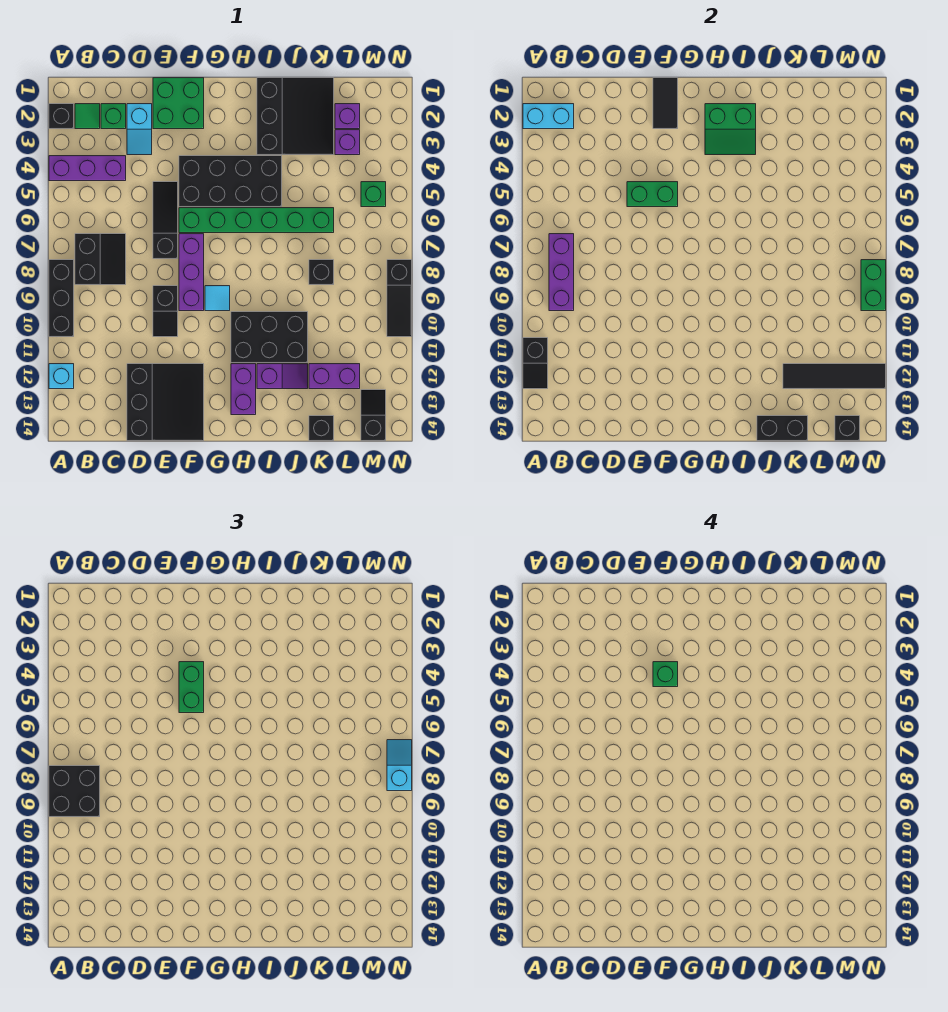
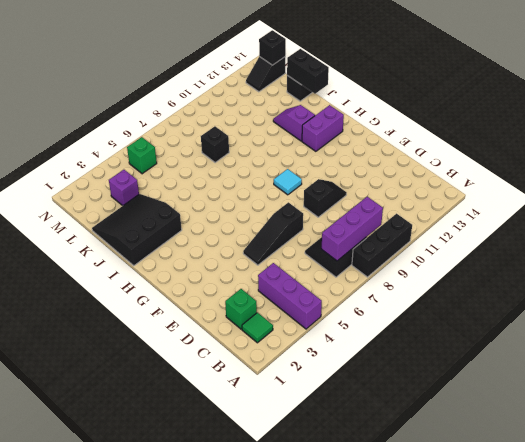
none -> black brick A2 level 1
none -> cyan brick A12 level 1
none -> cyan slope D2:D3 level 1 top 2
none -> black slope D12:F14 level 1 top D

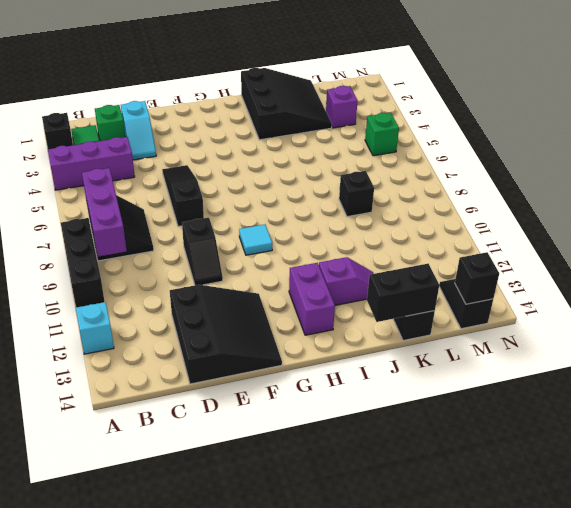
none -> green brick E1:F2 level 1
none -> black brick F4:I5 level 1
none -> green brick F6:K6 level 1
none -> purple brick F7:F9 level 1

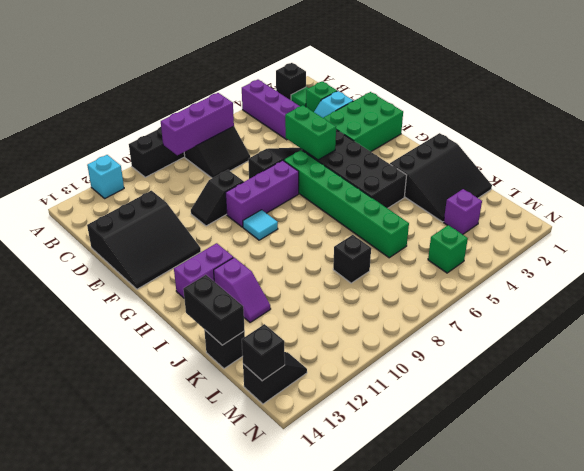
green brick E1:F3 level 1 -> green brick E1:F2 level 1
none -> black brick H10:J11 level 1
none -> purple brick K12:L12 level 1
none -> purple brick L2 level 1
none -> black slope N8:N10 level 1 top 8

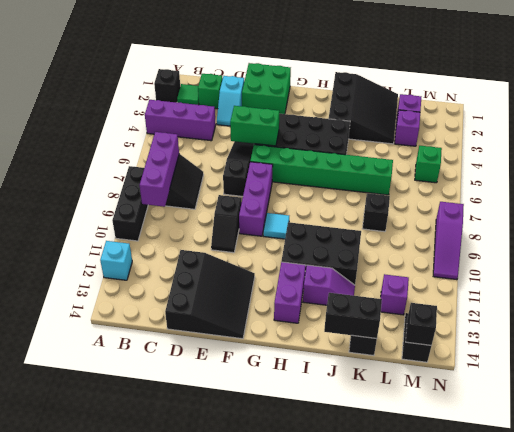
purple brick L12 level 1 -> purple brick K12:L12 level 1
purple slope N8:N10 level 1 top 8 -> black slope N8:N10 level 1 top 8
none -> cyan brick A2:B2 level 2
none -> black slope A11:A12 level 2 top 11
none -> black tile F1:F2 level 2
none -> green slope H2:I3 level 2 top 2

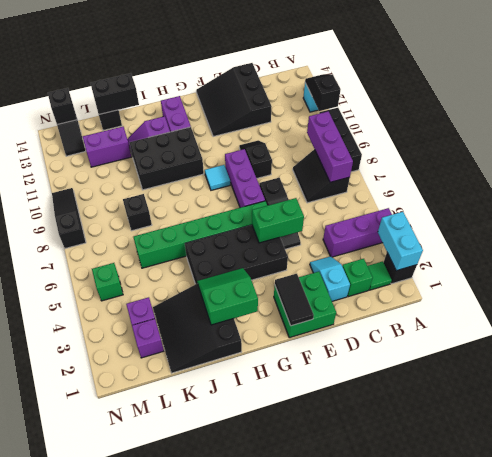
cyan brick A2:A3 level 2 -> cyan brick A2:B2 level 2
none -> black tile K12:N12 level 2
none -> green brick N8:N9 level 2
none -> black brick A8:B9 level 3
none -> green brick F4:F5 level 3

